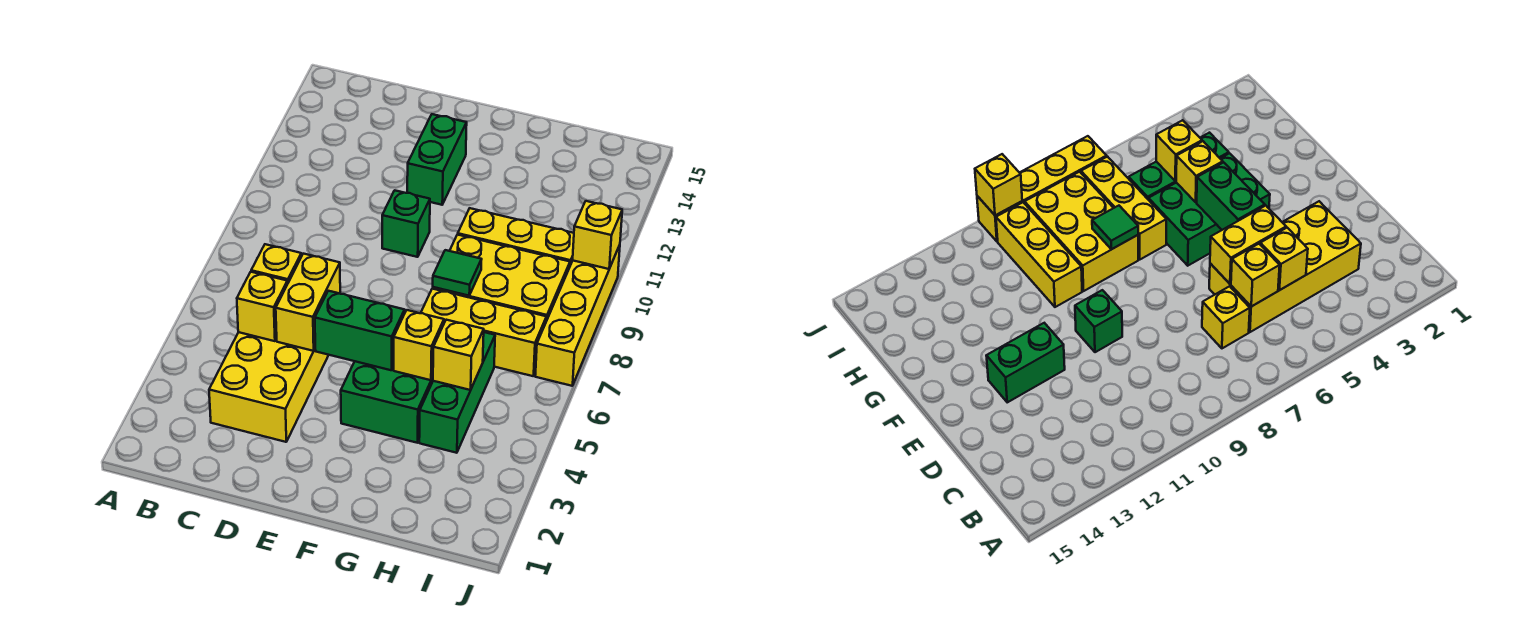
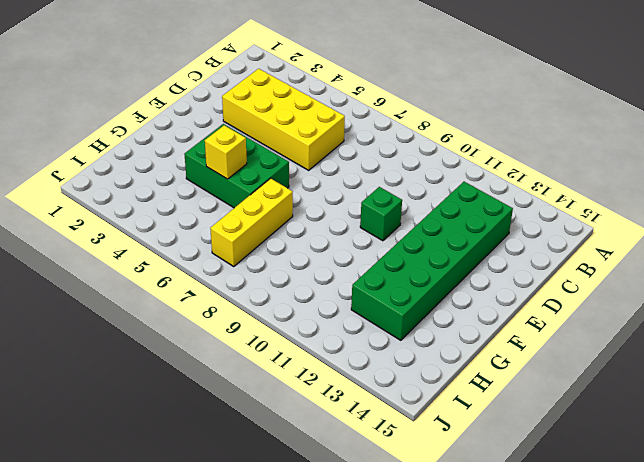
green brick C12:H13 level 1 -> green brick E12:E13 level 1
none -> yellow brick C7 level 1
none -> yellow brick G8:I9 level 1
none -> yellow brick G10:I10 level 1

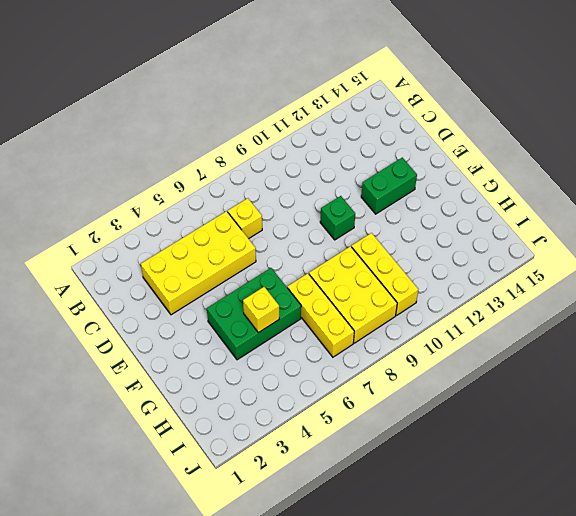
none -> green brick H4:H6 level 1
none -> yellow brick J7:J10 level 1
none -> yellow brick C5 level 2

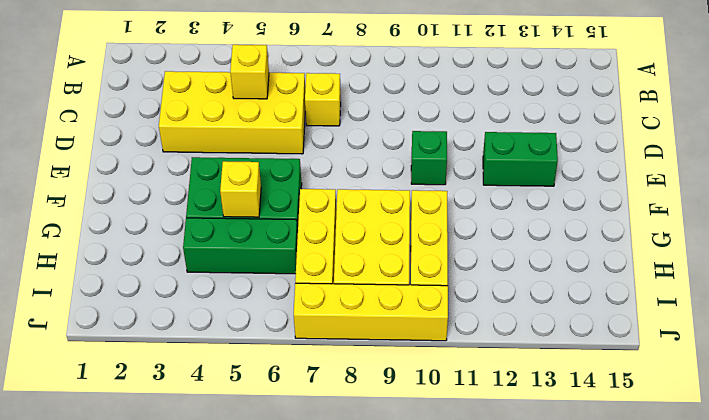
none -> yellow brick C6 level 2
none -> yellow brick D5:D6 level 2
none -> green brick E5:F5 level 2

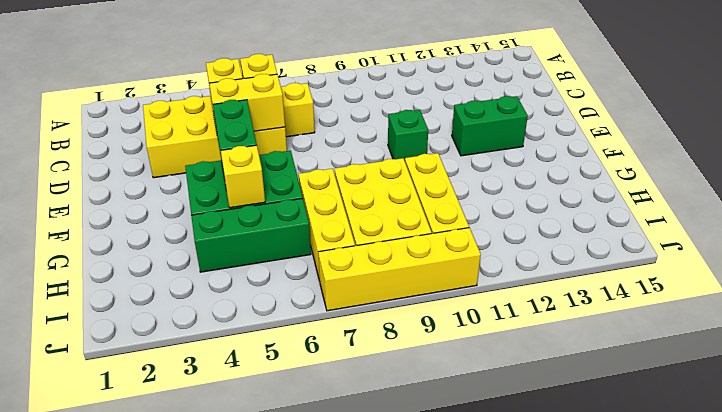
none -> green tile G8 level 2
none -> yellow brick H5 level 2
none -> yellow brick J10 level 2

